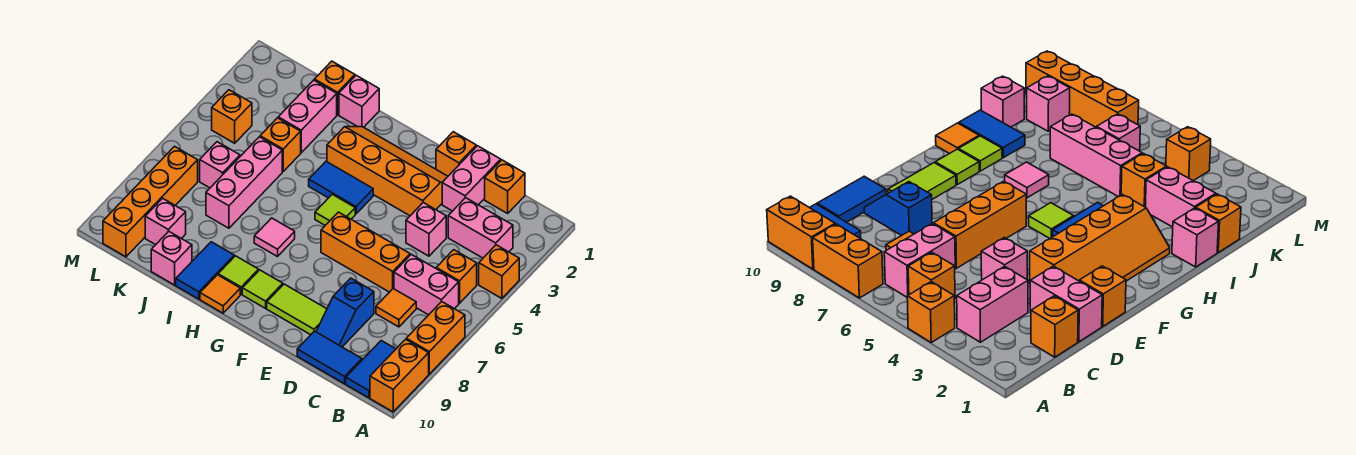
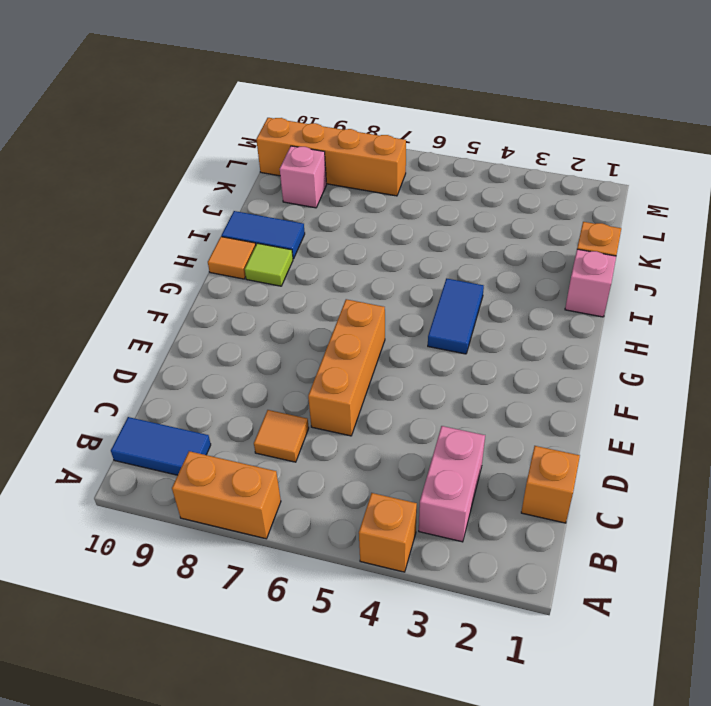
none -> orange brick A9:A10 level 1
none -> orange brick B5 level 1
none -> pink brick B6:C6 level 1
none -> blue tile C10:D10 level 1

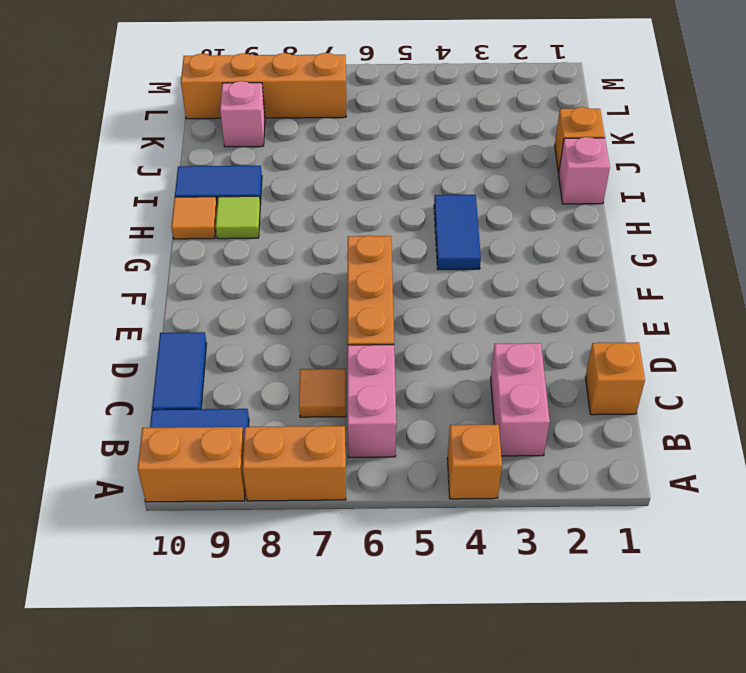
none -> orange brick B5 level 1
none -> pink brick D1:D2 level 1
none -> pink brick D4 level 1
none -> blue slope D8:D9 level 1 top 8

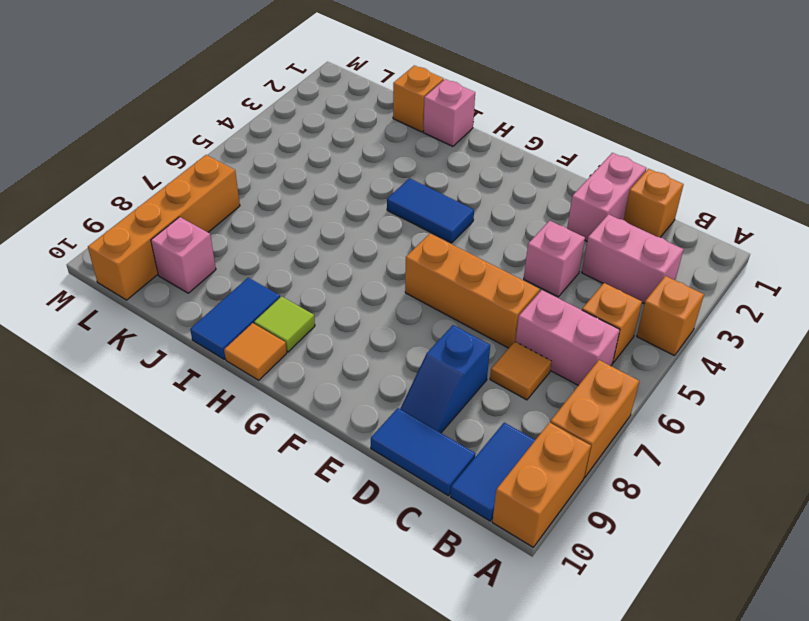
none -> orange brick E1 level 1
none -> orange slope E2:H3 level 1 top 3
none -> lime tile E9:F9 level 1
none -> lime tile G5 level 1

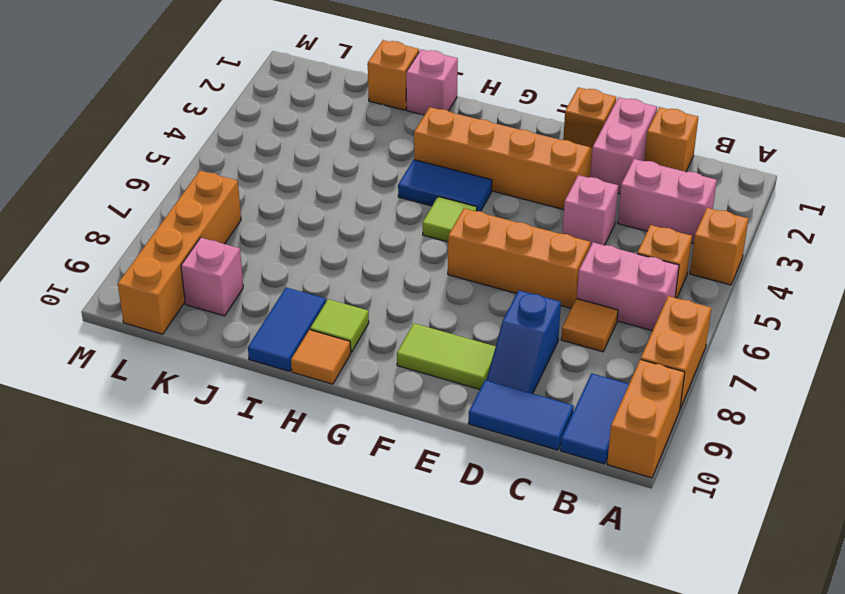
none -> lime tile G9 level 1
none -> pink tile H7 level 1
none -> pink brick J2:J3 level 1
none -> orange brick J4 level 1

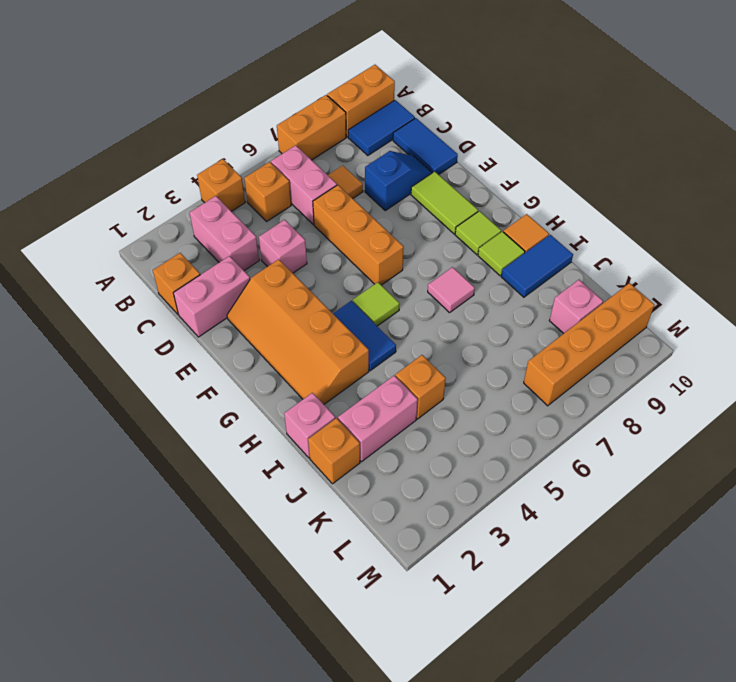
none -> orange brick E1 level 1
none -> pink brick J5:J7 level 1
none -> pink brick J10 level 1
none -> pink brick K6 level 1

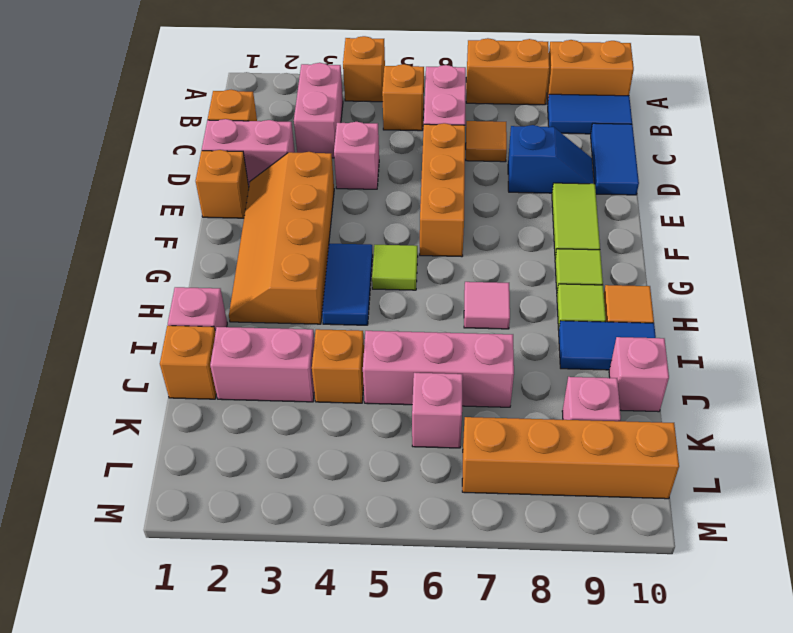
none -> orange brick L4 level 1

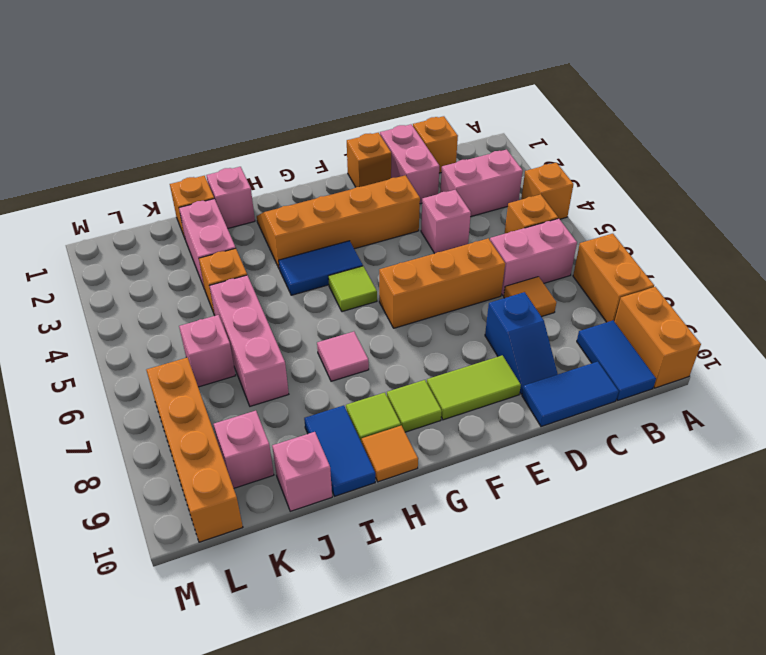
none -> orange brick L4 level 1

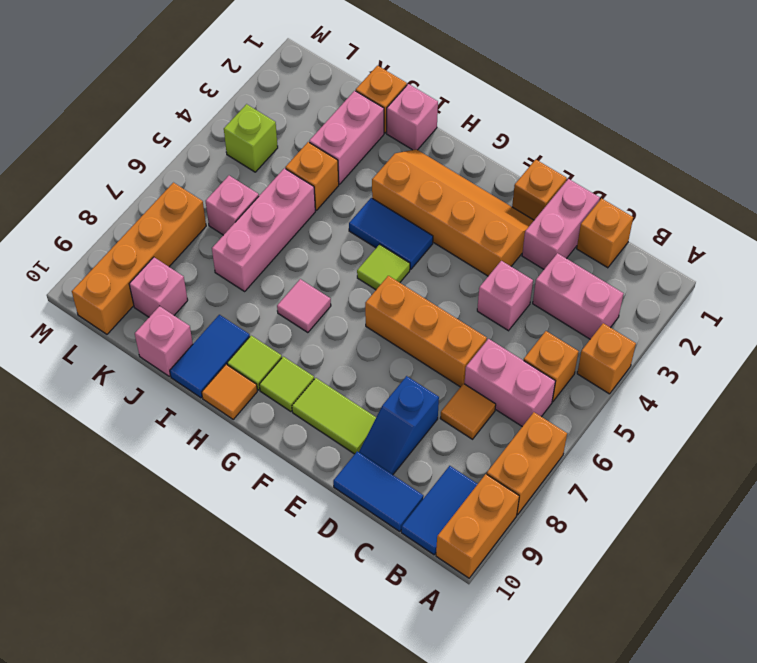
lime brick L4 level 1 -> orange brick L4 level 1

